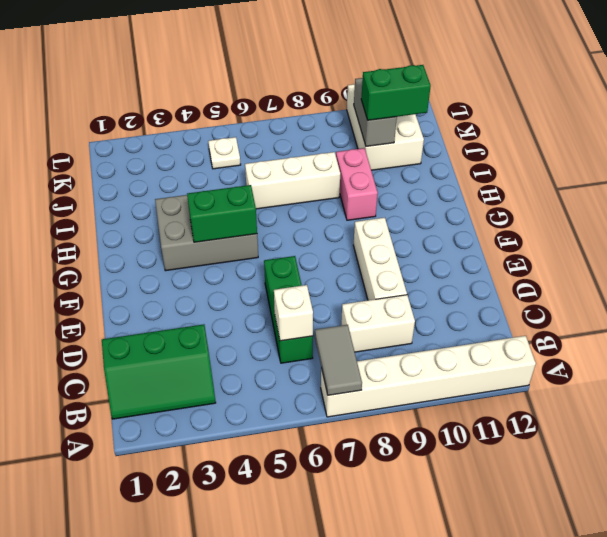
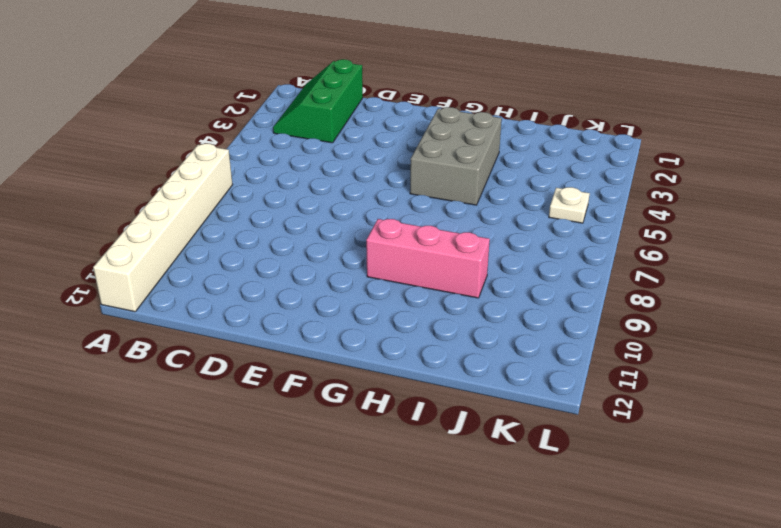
pink brick G9:I9 level 1 -> pink brick H9:I9 level 1
none -> green brick C6:E6 level 1
none -> white brick C8:C9 level 1
none -> white brick D9:F9 level 1

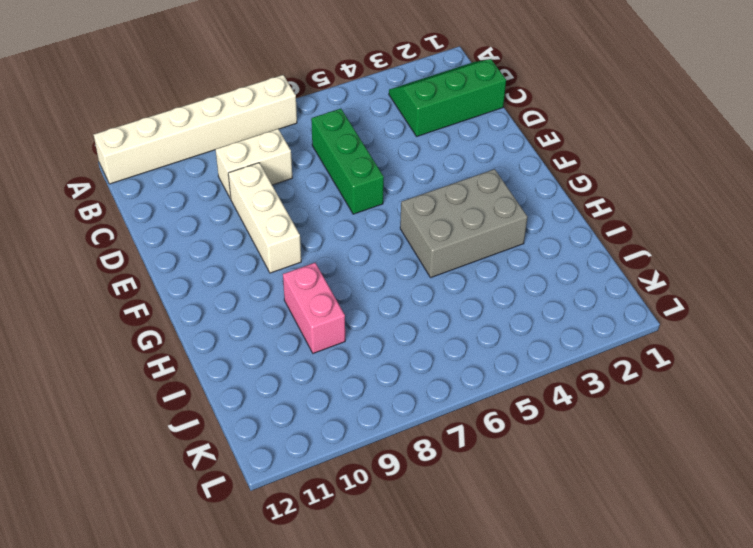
none -> white brick I6:I8 level 1
none -> white brick J10:L11 level 1
none -> white plate K5 level 1

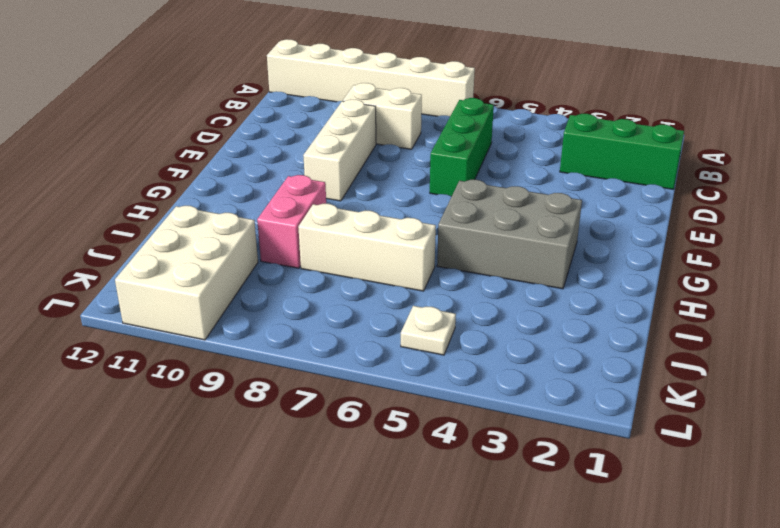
none -> grey tile A7:B7 level 2
none -> white brick C6 level 2
none -> green brick G4:G5 level 2

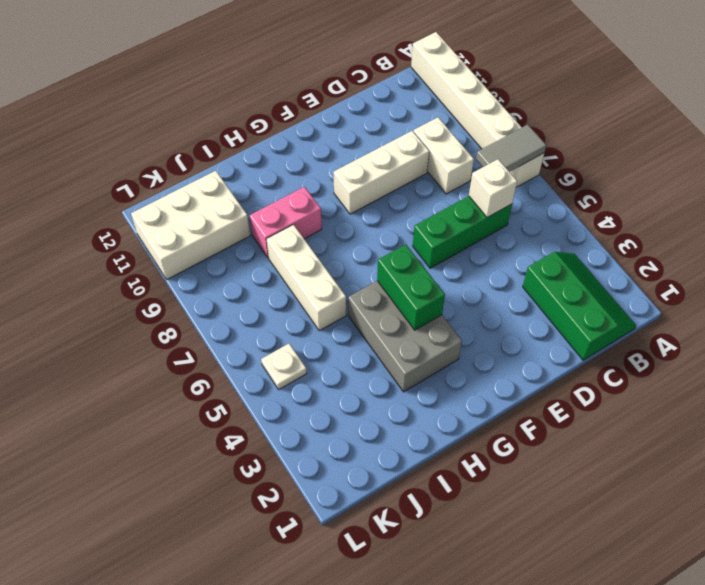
none -> grey brick J10:K10 level 2
none -> green brick J10:J11 level 3

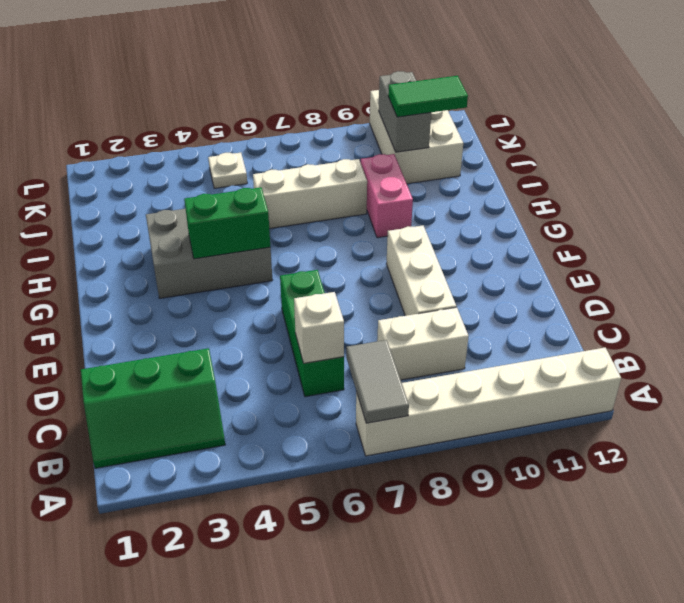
green tile J10:J11 level 3 -> green brick J10:J11 level 3

